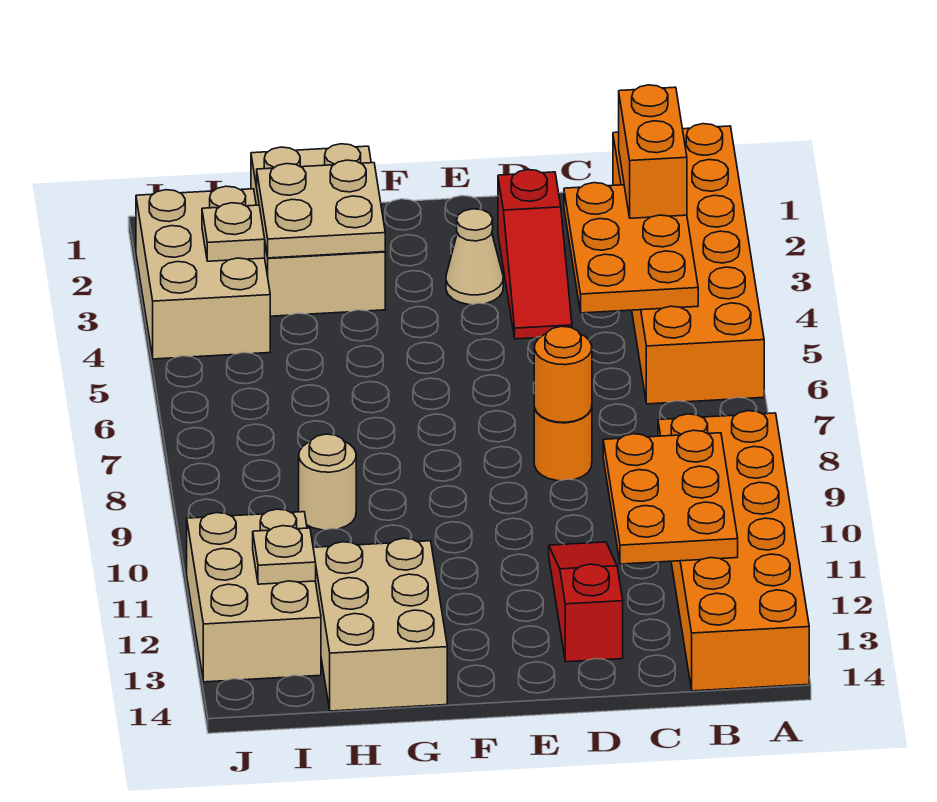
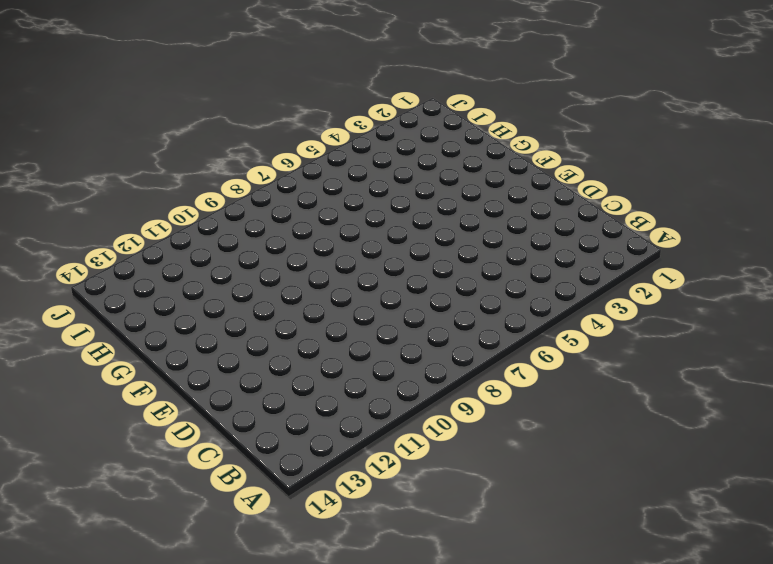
none -> orange brick A1:B6 level 1
none -> orange brick A9:B14 level 1
none -> red slope D2:D4 level 1 top 2

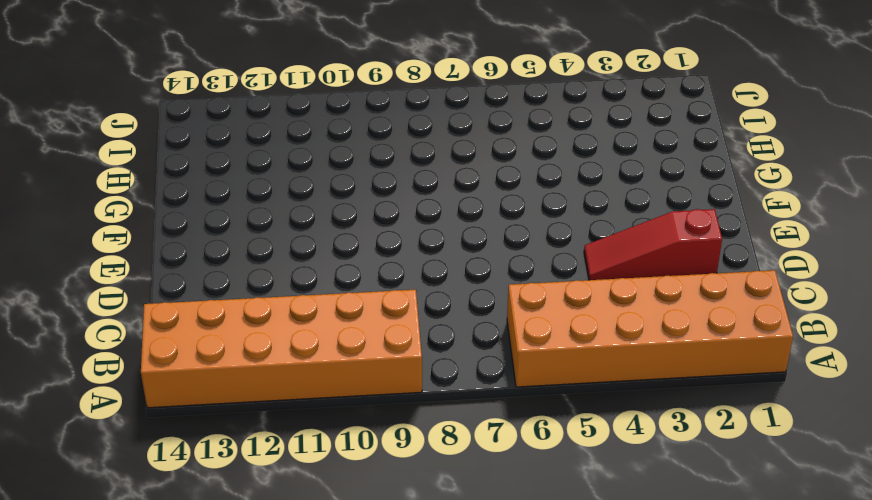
none -> orange round brick D8 level 1
none -> red slope D11:D13 level 1 top 13
none -> tan cone E3 level 1

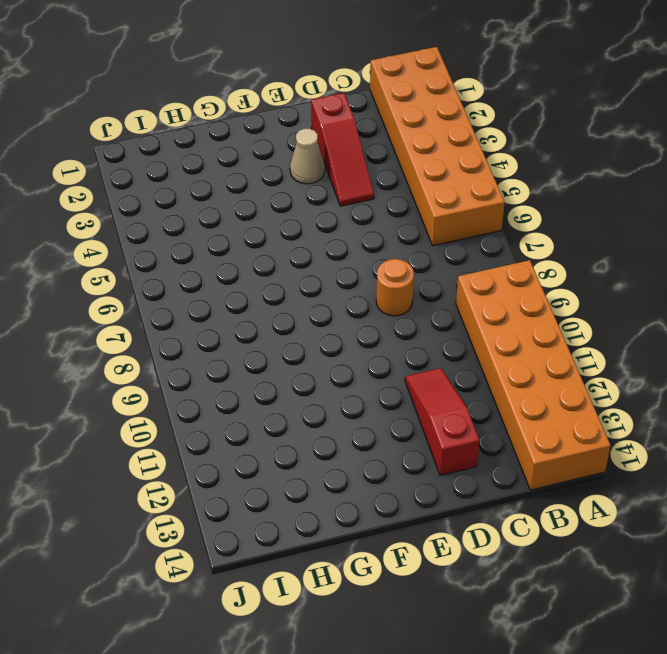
none -> tan brick G1:H3 level 1
none -> tan brick G12:H14 level 1
none -> tan round brick H9 level 1

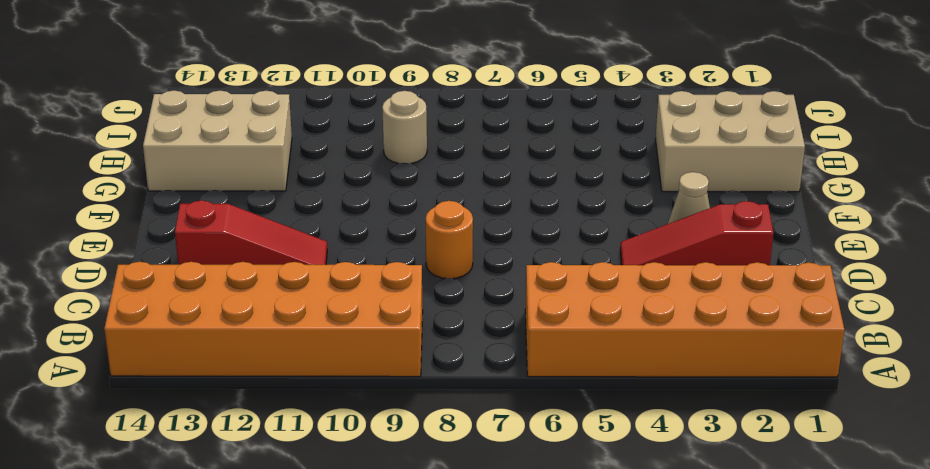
none -> tan brick I2:J4 level 1
none -> tan brick I11:J13 level 1
none -> orange plate B3:C5 level 2

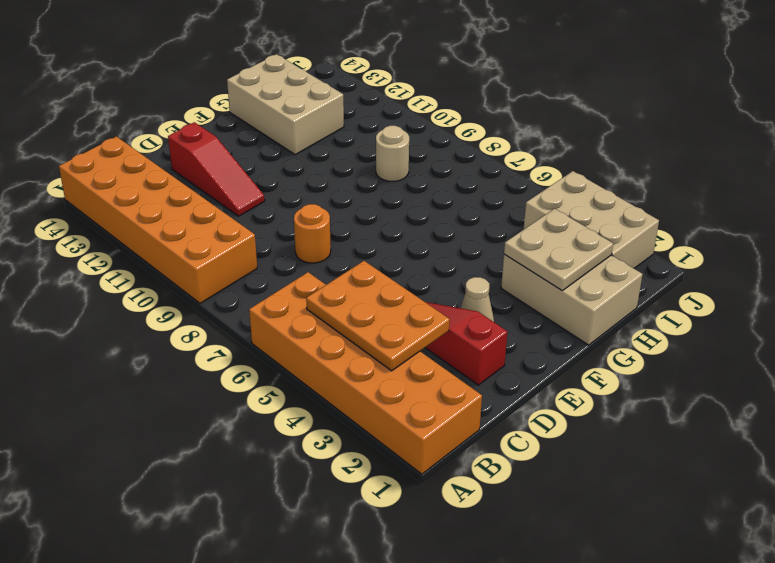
none -> tan brick I11:J13 level 1
none -> orange plate B10:C12 level 2
none -> orange round brick D8 level 2

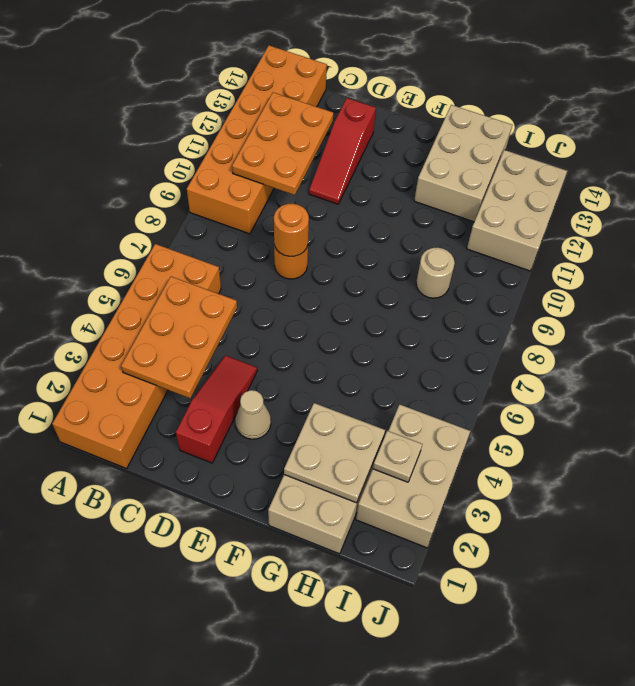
none -> tan plate I12 level 2
none -> orange brick B2:B3 level 3

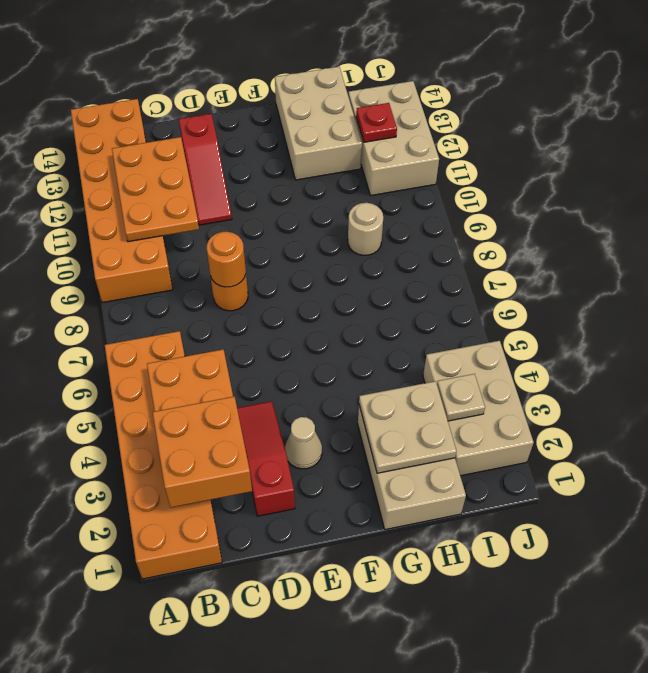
orange brick B2:C3 level 3 -> orange brick B2:B3 level 3
red plate I12 level 2 -> tan plate I12 level 2

